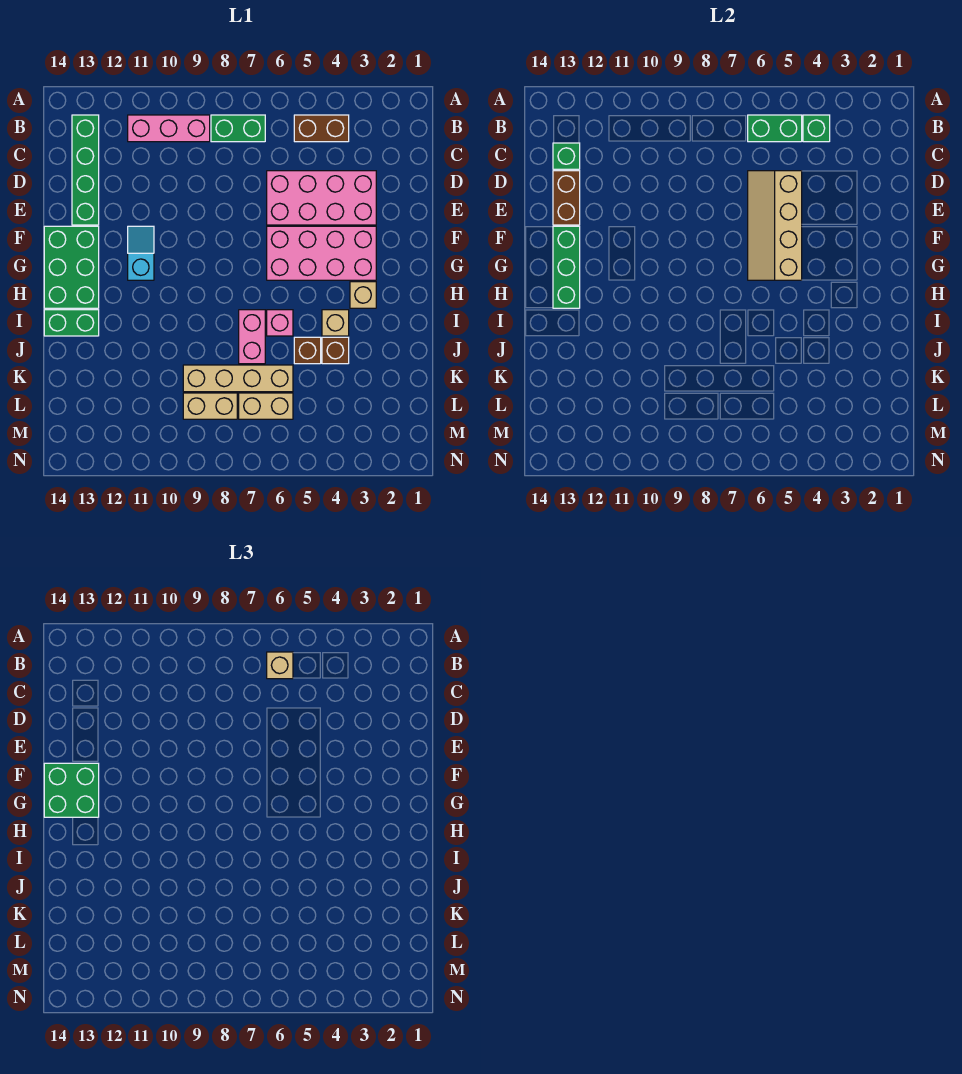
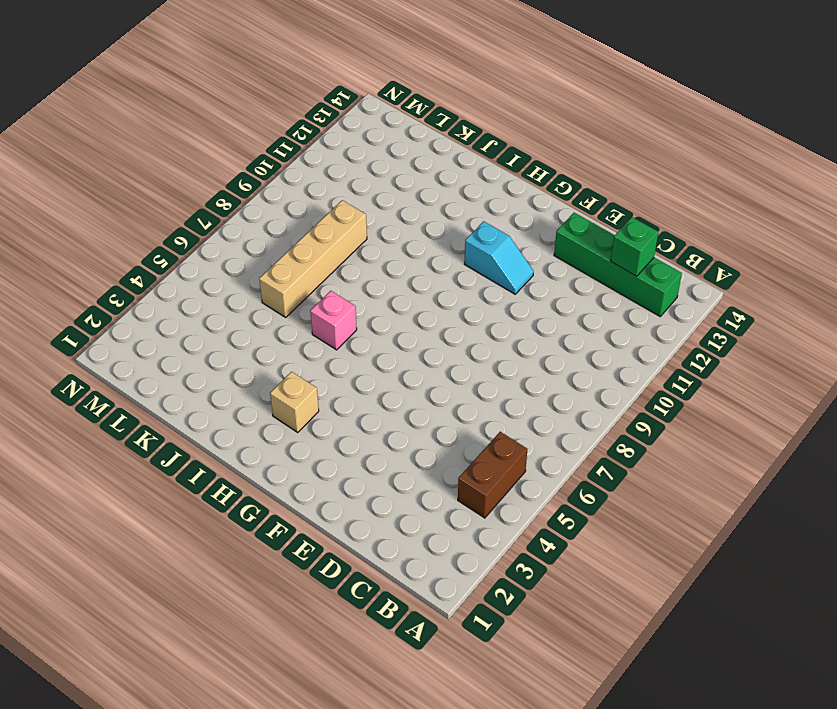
none -> green brick B7:B8 level 1
none -> pink brick B9:B11 level 1
none -> pink brick D3:E6 level 1

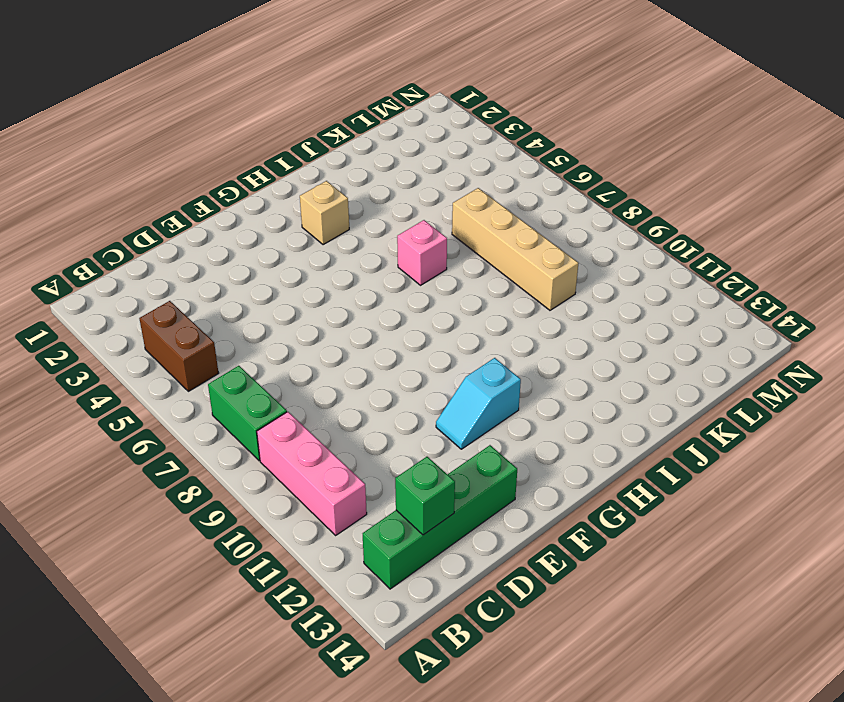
none -> pink brick D3:E6 level 1
none -> pink brick F3:G6 level 1
none -> green brick F13:H14 level 1

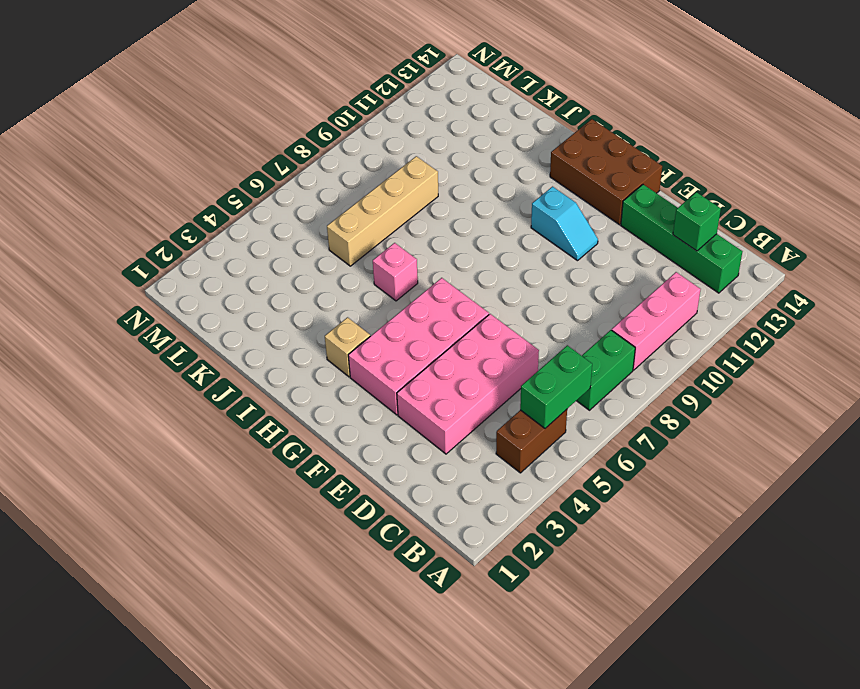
brown brick F13:H14 level 1 -> green brick F13:H14 level 1
none -> tan brick I4 level 1
none -> pink brick I7:J7 level 1
none -> green brick I13:I14 level 1

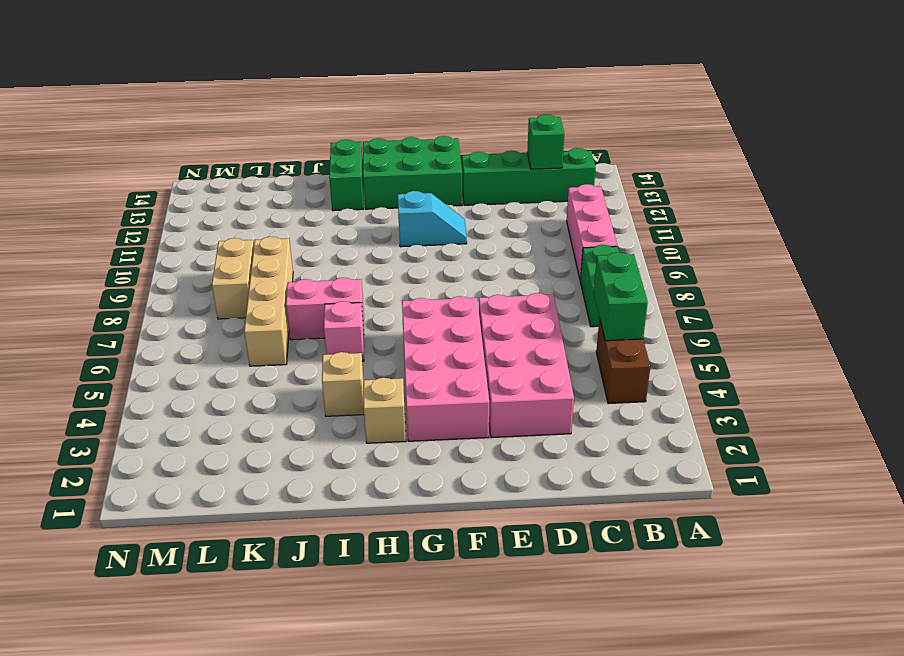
none -> brown brick J4 level 1
none -> brown brick J5 level 1
none -> tan brick L6:L7 level 1

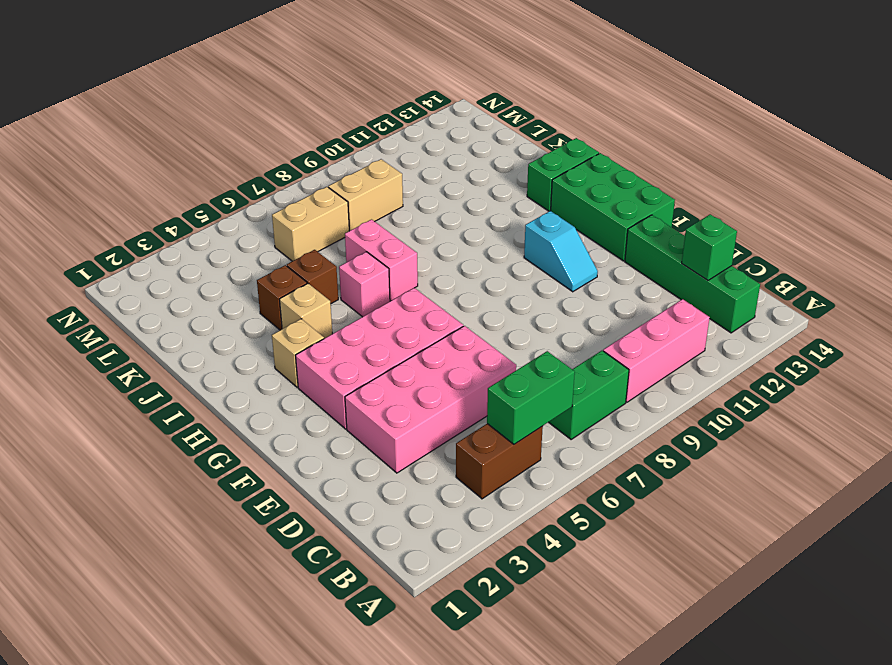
none -> tan brick K6:K9 level 1
none -> green brick B4 level 2
none -> tan slope D5:G6 level 2 top 5

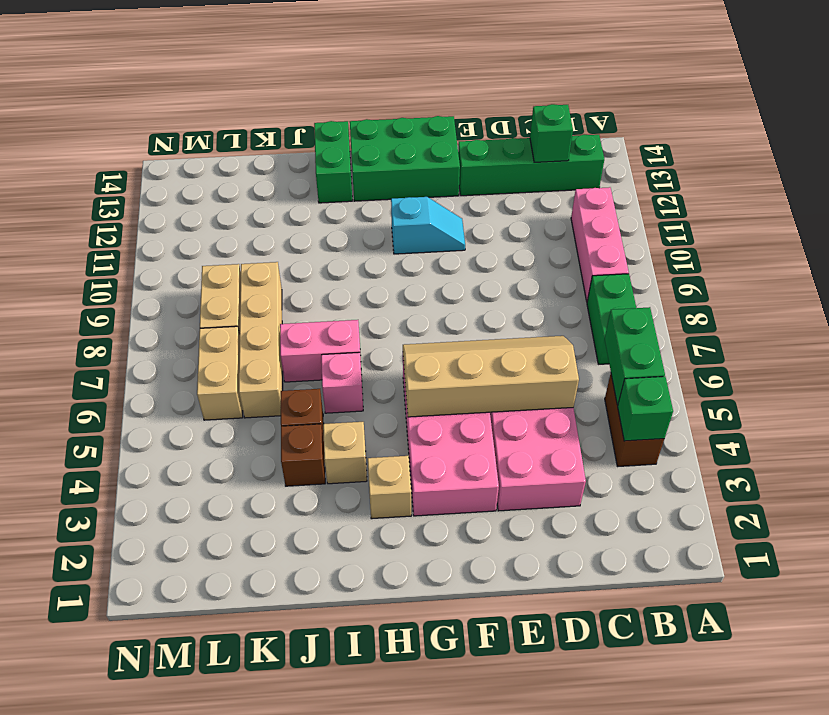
none -> brown brick D13:E13 level 2
none -> green brick F13:H13 level 2
none -> tan brick B6 level 3

